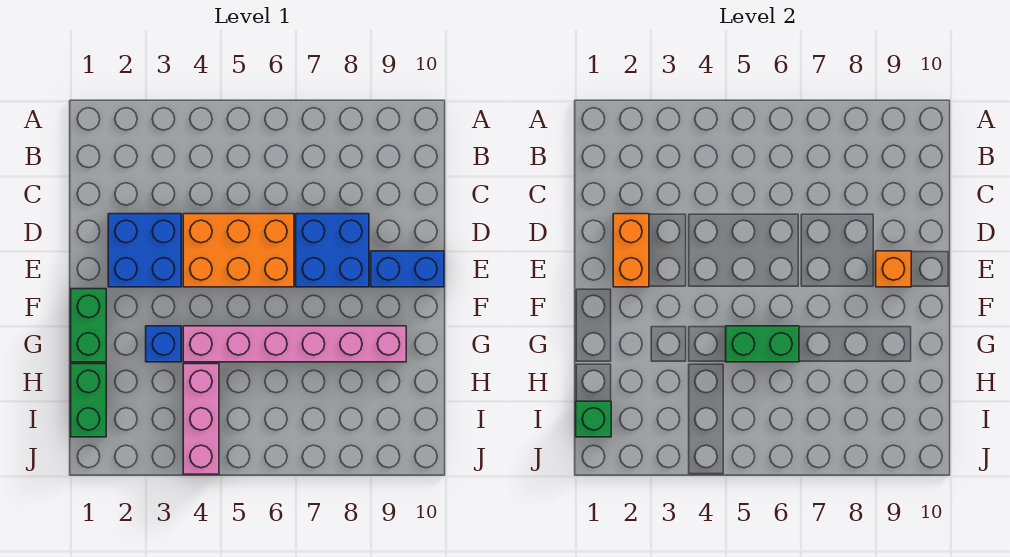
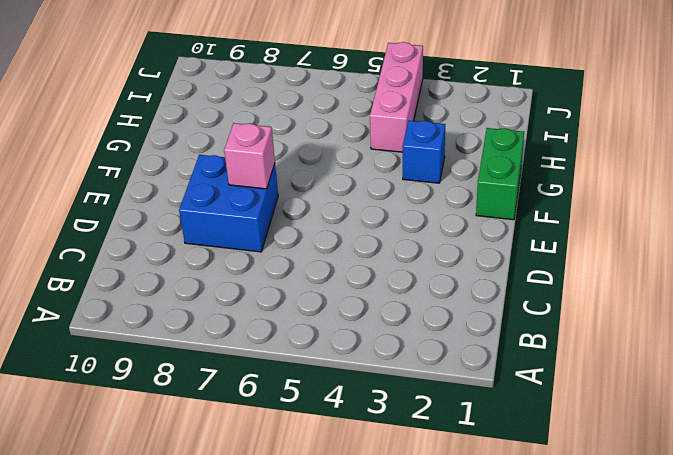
pink brick E7 level 2 -> none
none -> blue brick D2:E3 level 1
none -> orange brick D4:E6 level 1
none -> blue brick E9:E10 level 1

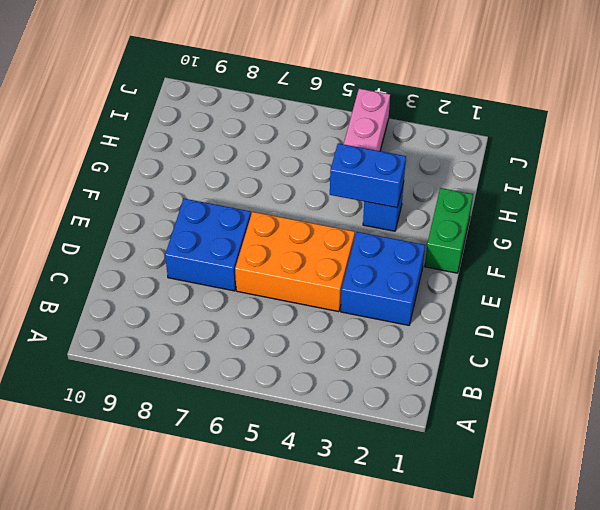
blue brick G3:G4 level 2 -> blue brick E9:E10 level 1
none -> pink brick G4:G9 level 1
none -> green brick H1:I1 level 1
none -> orange brick D2:E2 level 2

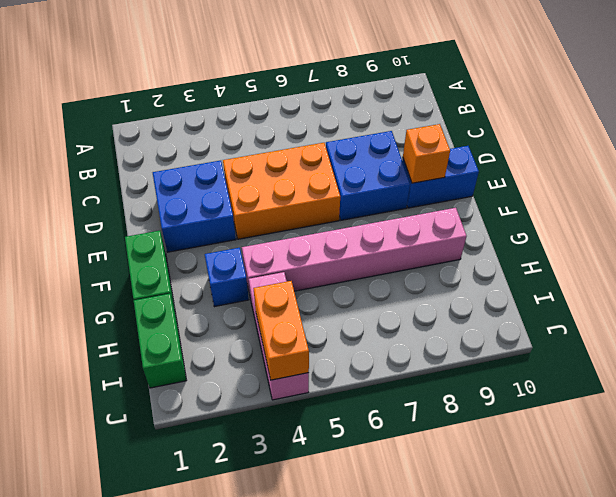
orange brick I4:J4 level 2 -> orange brick D2:E2 level 2
none -> green brick G5:G6 level 2
none -> green brick I1 level 2

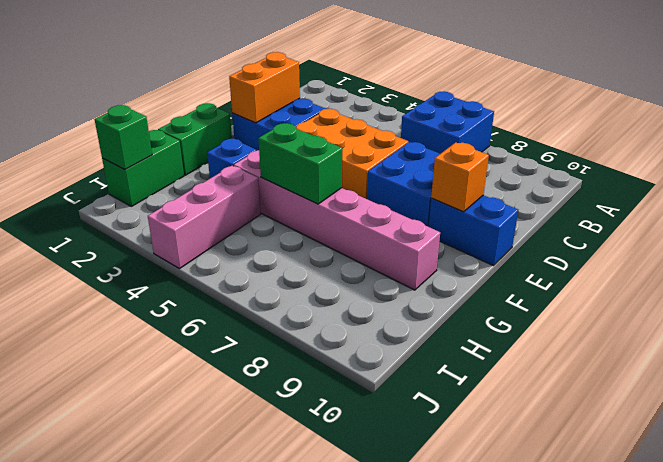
blue brick A6:B7 level 1 -> none

